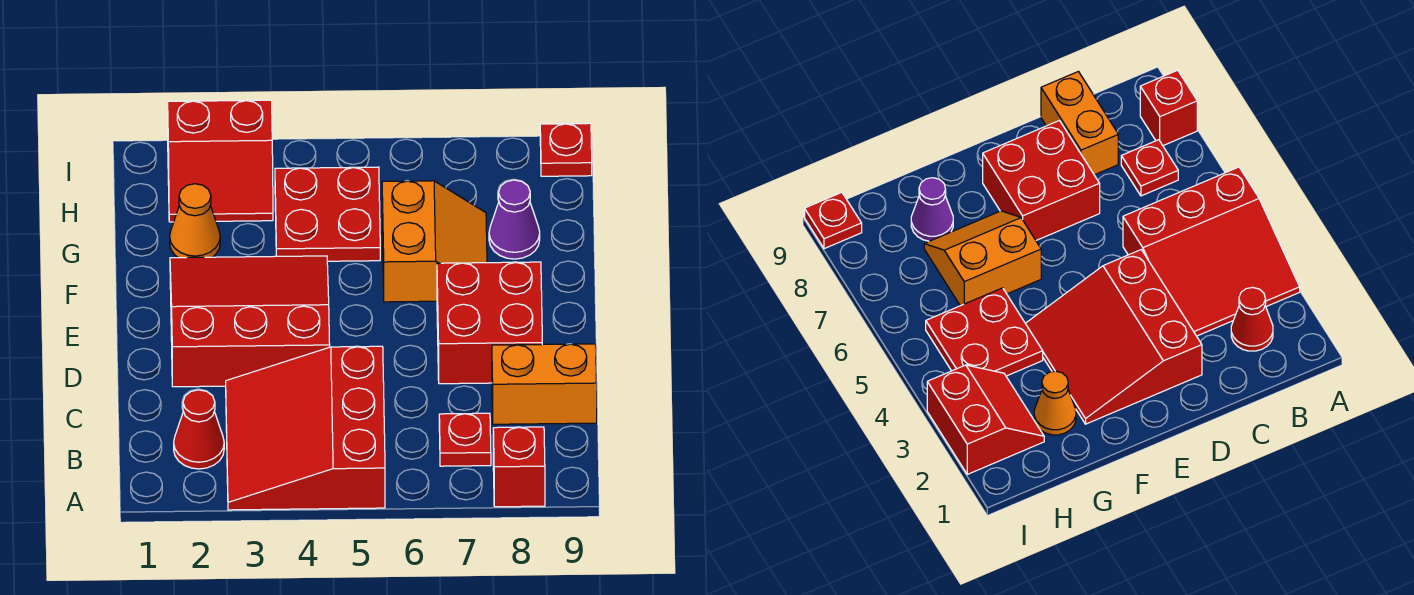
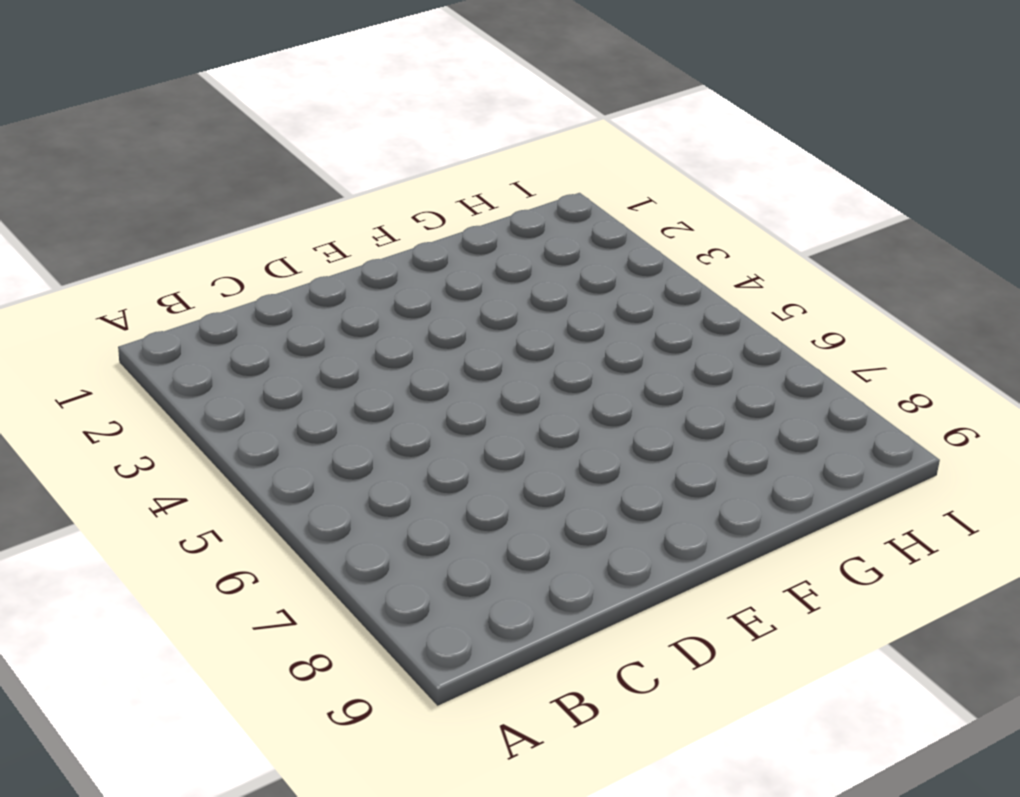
none -> red slope A3:C5 level 1 top 5
none -> red brick A8 level 1
none -> red cone B2 level 1

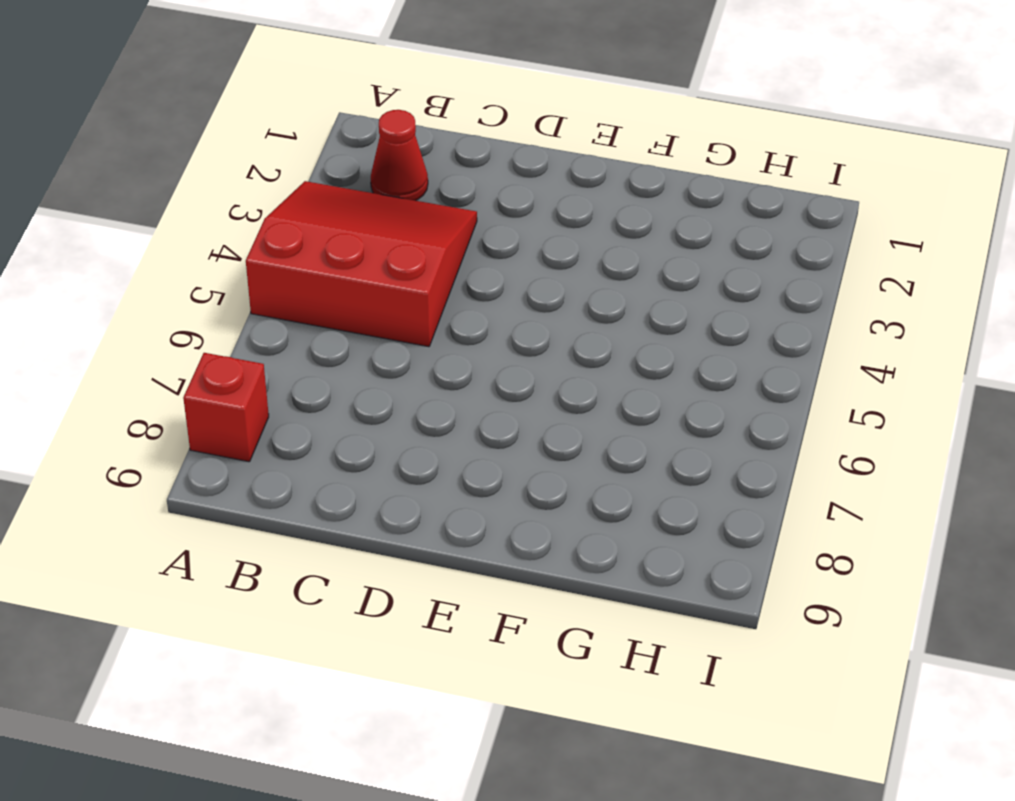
none -> red plate B7 level 1
none -> orange brick C8:C9 level 1
none -> red slope D2:F4 level 1 top D

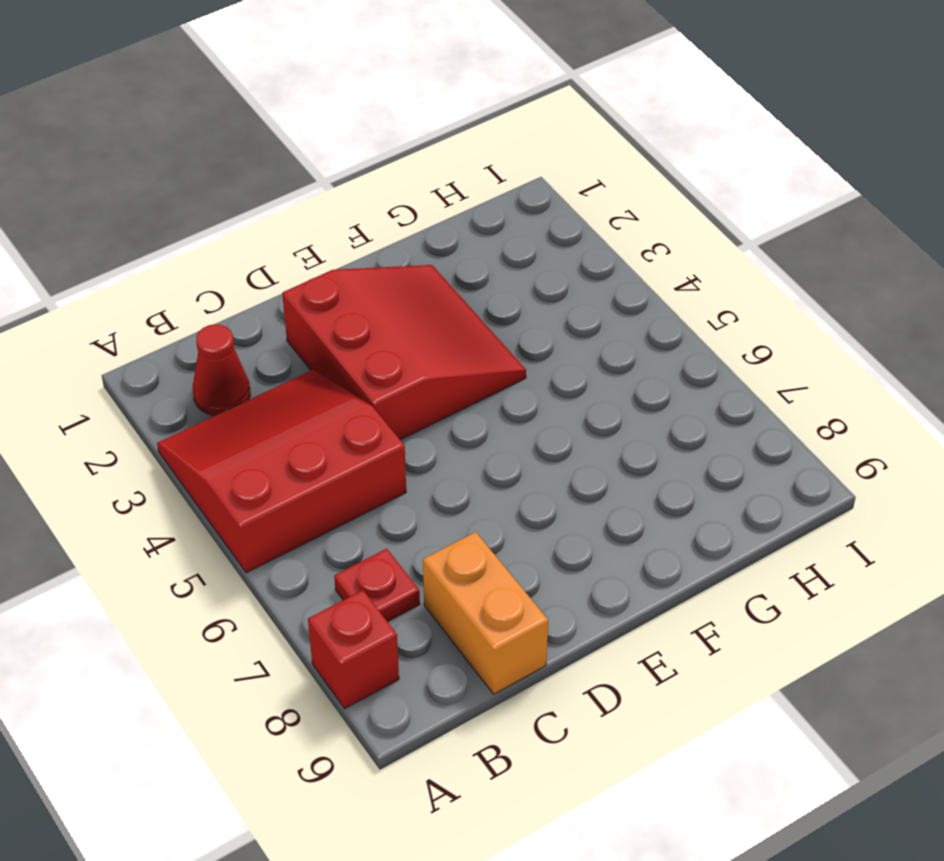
none -> red brick D7:E8 level 1
none -> orange slope F6:G7 level 1 top 6
none -> orange cone G2 level 1

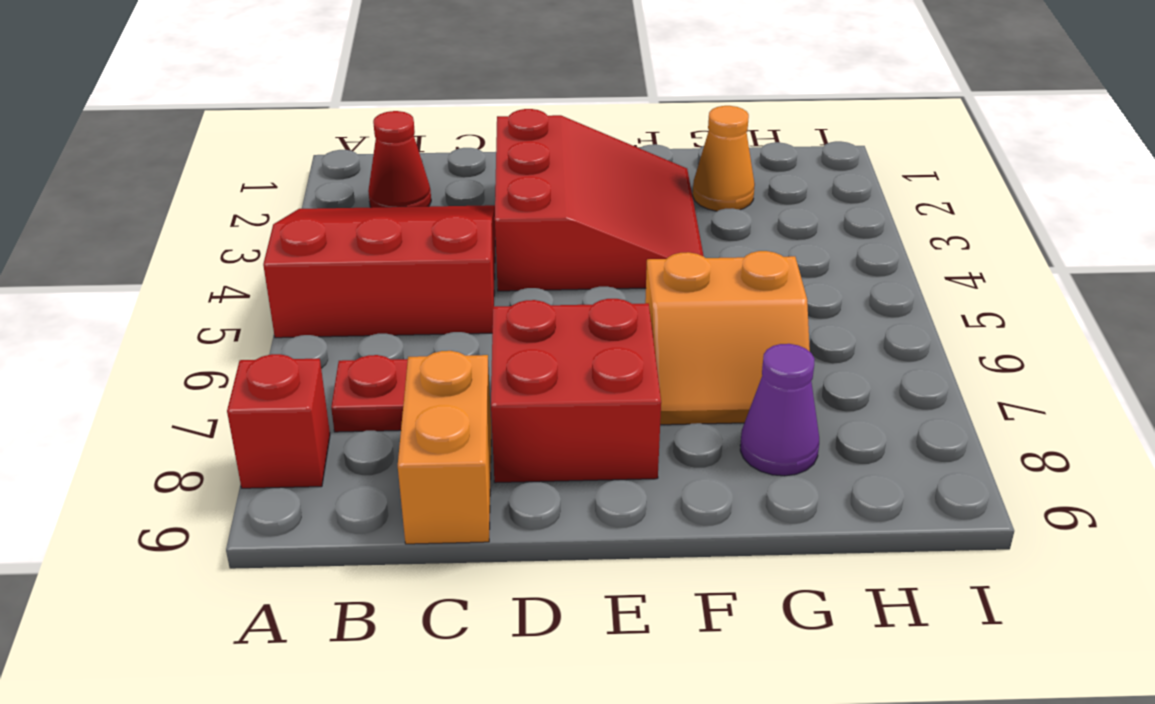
none -> red plate G4:H5 level 1
none -> red slope H2:I3 level 1 top I
none -> red plate I9 level 1

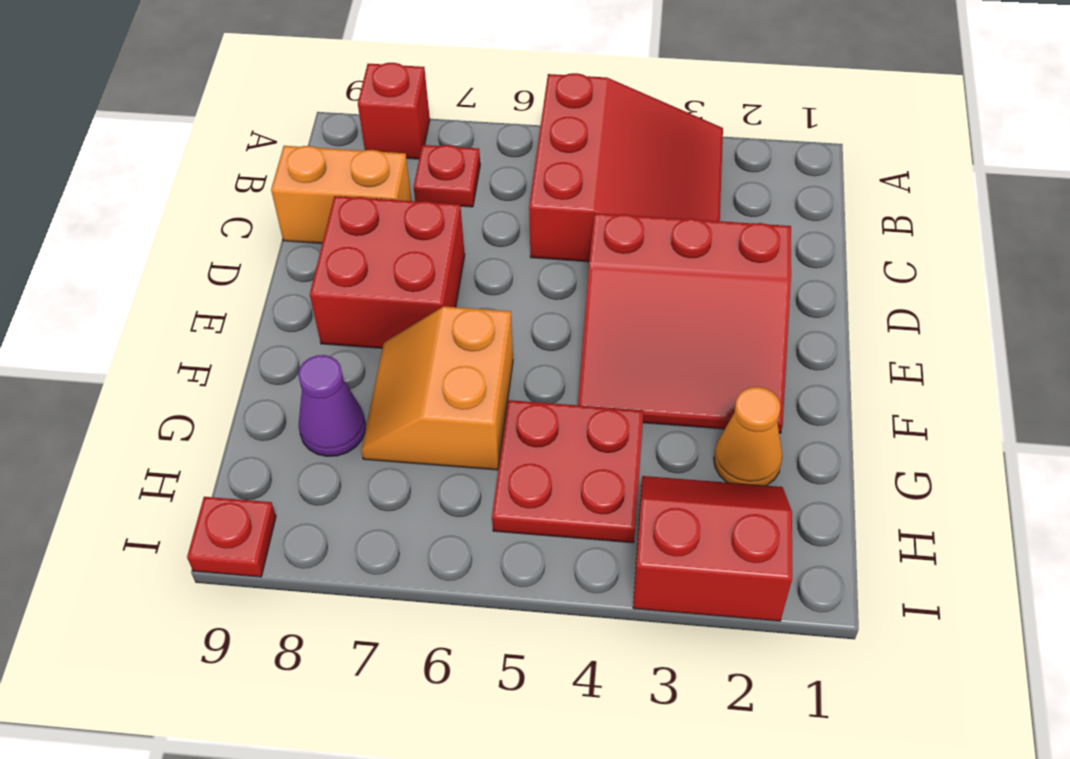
none -> red cone B2 level 1

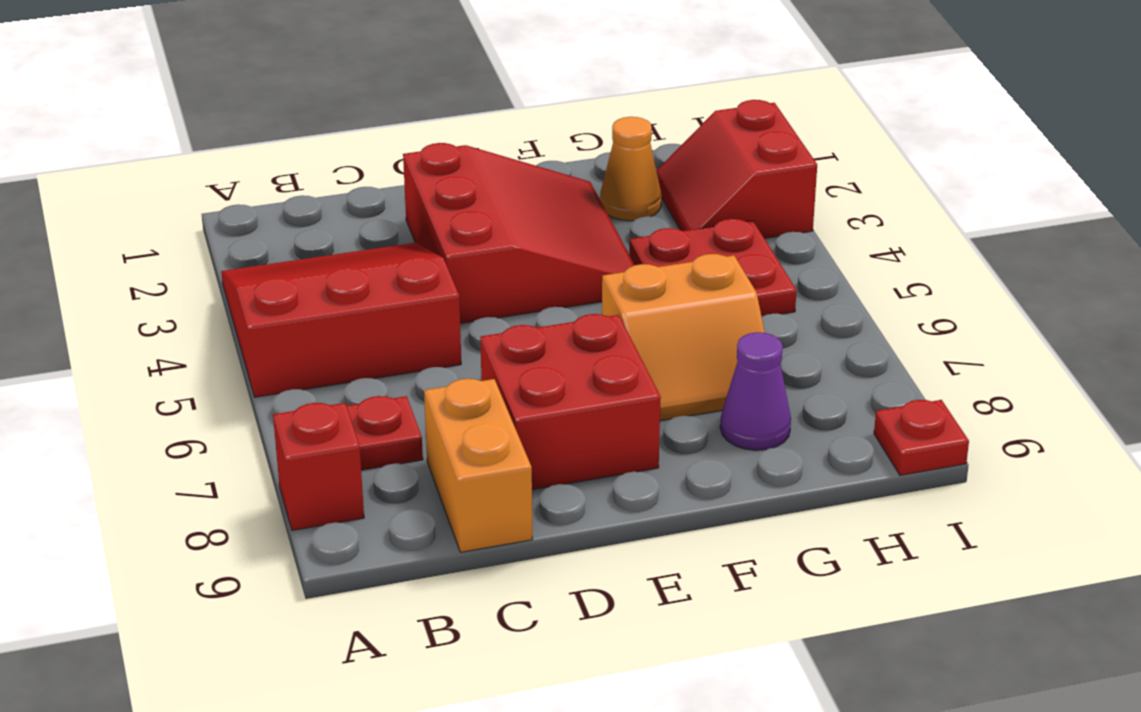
none -> red cone B2 level 1

